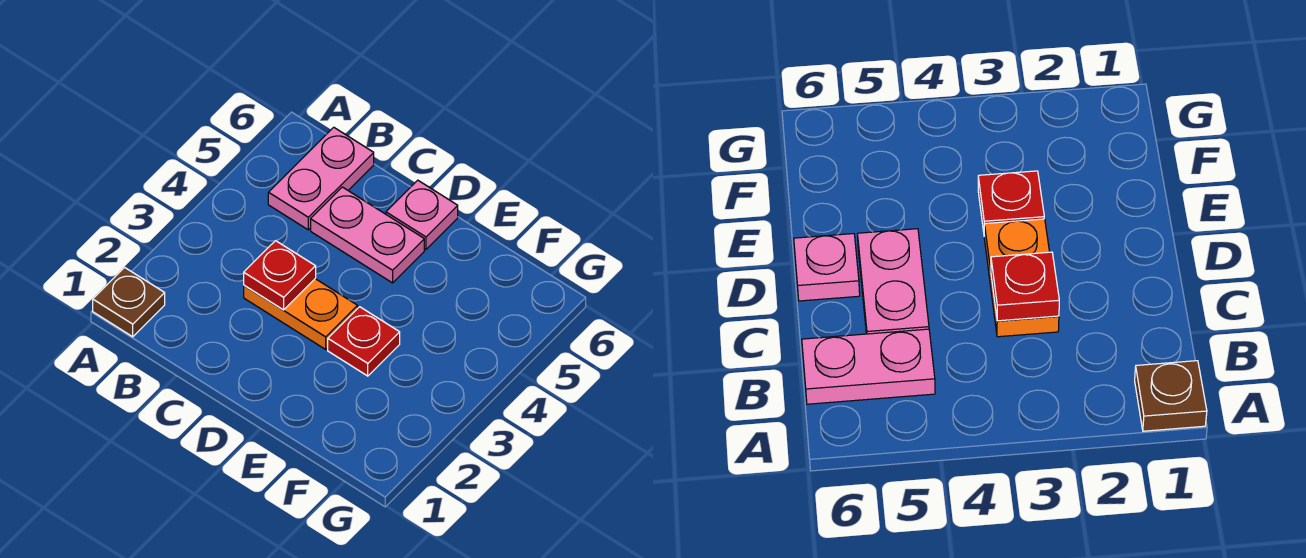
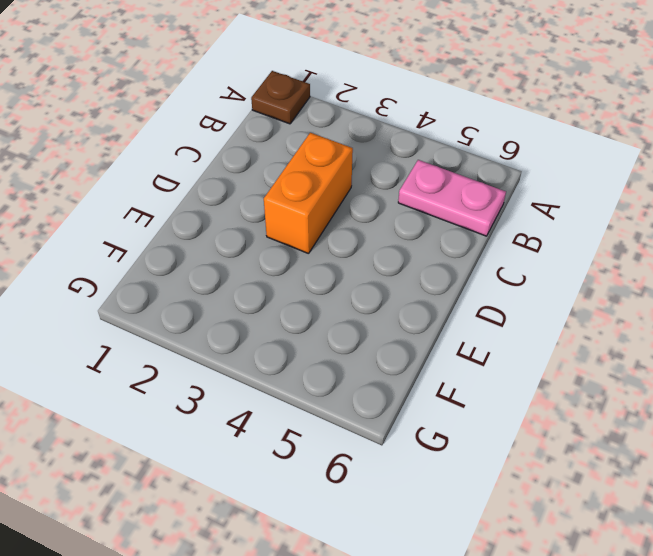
orange brick C3:D3 level 1 -> orange plate C3:D3 level 1
none -> pink plate C5:D5 level 1
none -> pink plate D6 level 1

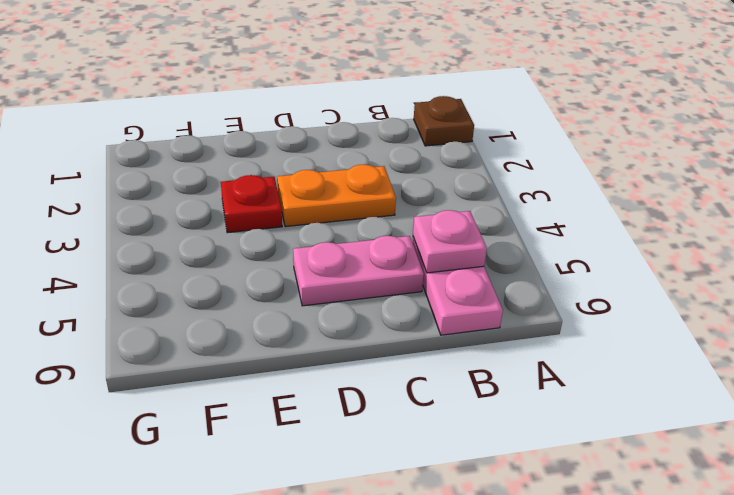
pink plate B5 level 2 -> pink plate D6 level 1
none -> red plate C3 level 2

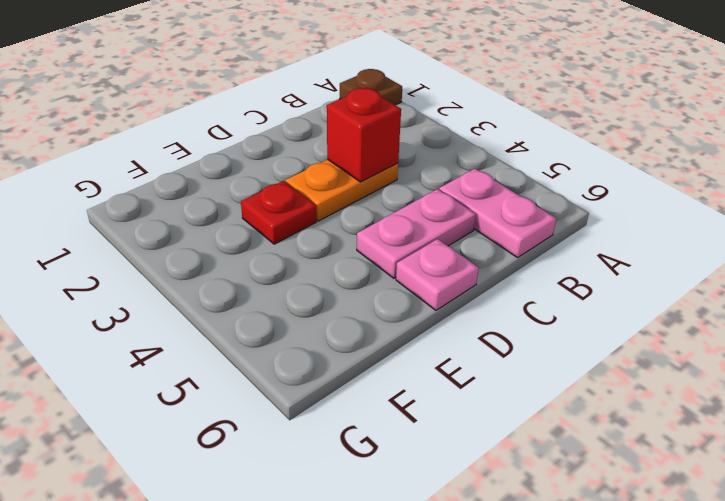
red brick C3 level 2 -> red plate C3 level 2

